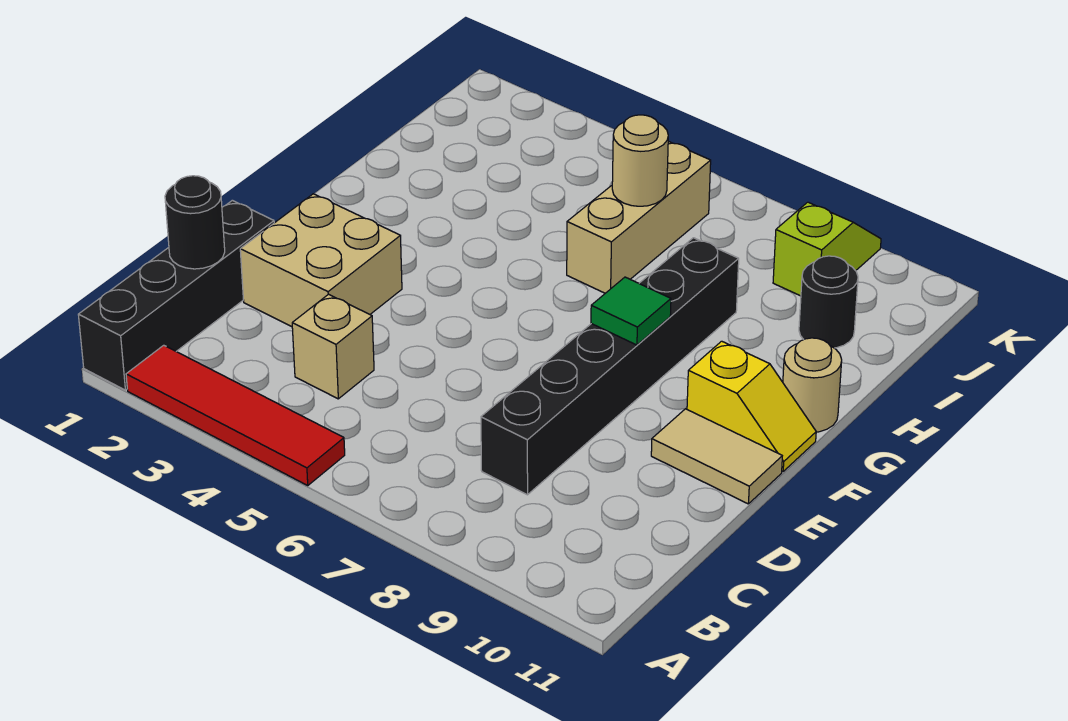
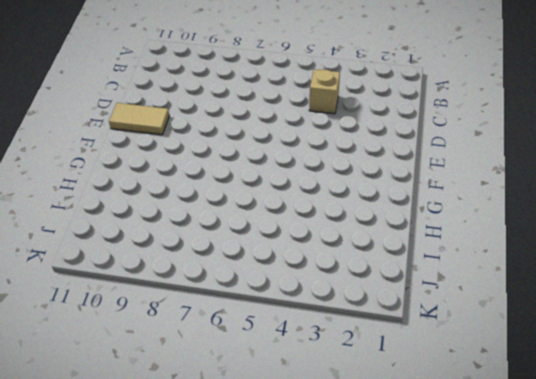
none -> black brick A1:D1 level 1
none -> red tile A2:A5 level 1
none -> black brick C8:H8 level 1

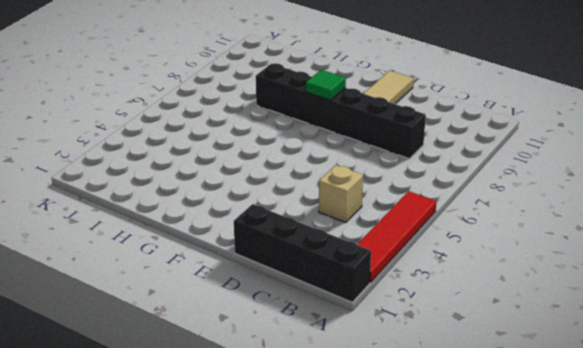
none -> tan brick D2:E3 level 1
none -> yellow slope F10:F11 level 1 top 10
none -> tan round brick G11 level 1

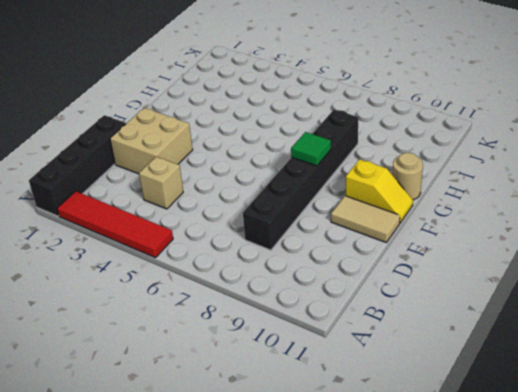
none -> tan brick H6:J6 level 1
none -> black round brick I10 level 1
none -> lime slope J9:K9 level 1 top J

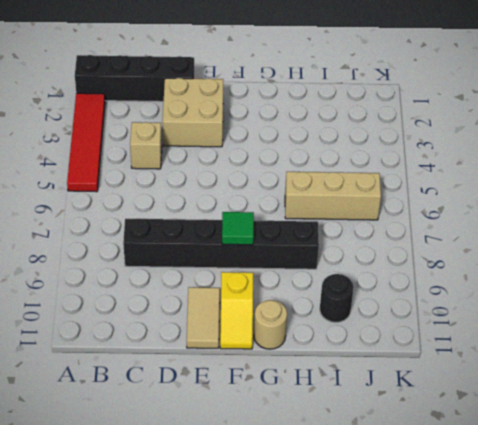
none -> lime slope J9:K9 level 1 top J
none -> black round brick C1 level 2
none -> tan round brick I6 level 2

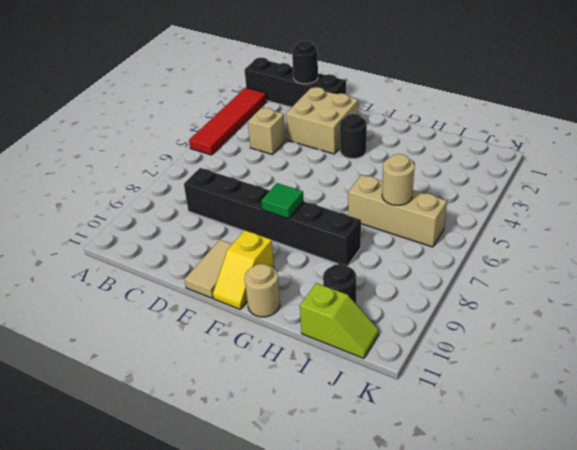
black round brick F3 level 1 -> none
lime slope I11:J11 level 1 top I -> lime slope J9:K9 level 1 top J

